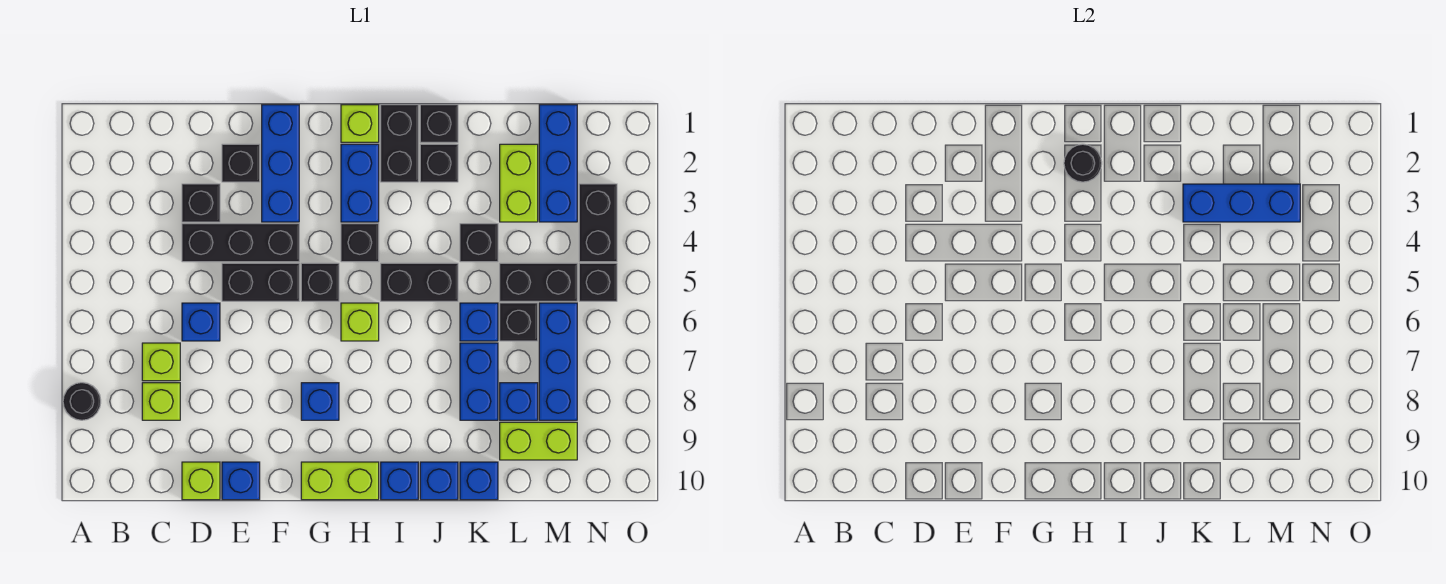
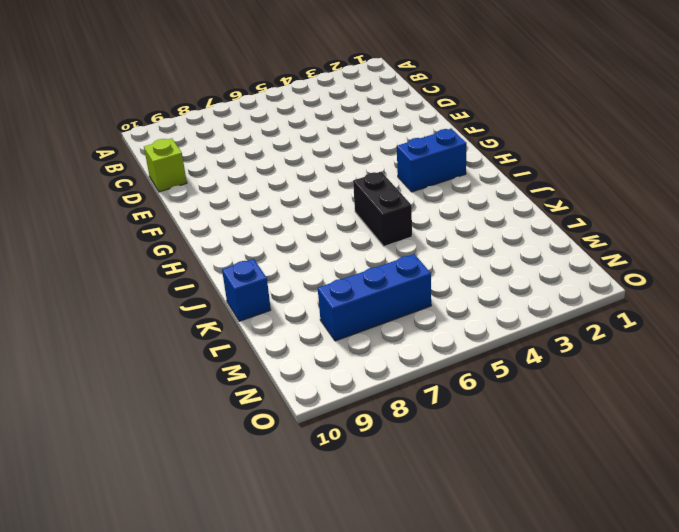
none -> black round brick A8 level 1
none -> lime brick C7 level 1
none -> lime brick C8 level 1
none -> black brick D3 level 1

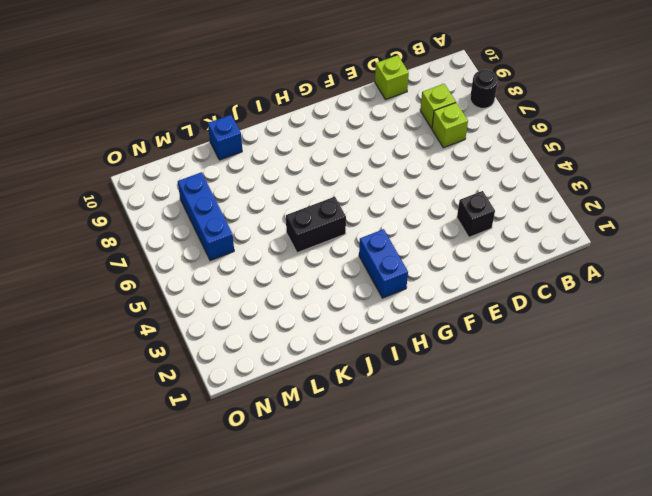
none -> black brick D4:F4 level 1
none -> blue brick D6 level 1
none -> black brick E2 level 1
none -> black brick E5:F5 level 1

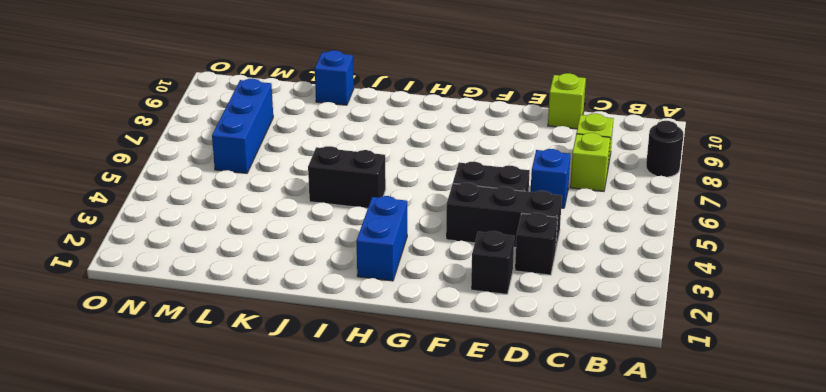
none -> blue brick E10 level 1
none -> blue brick F1:F3 level 1
none -> black brick G5 level 1
none -> blue brick G8 level 1

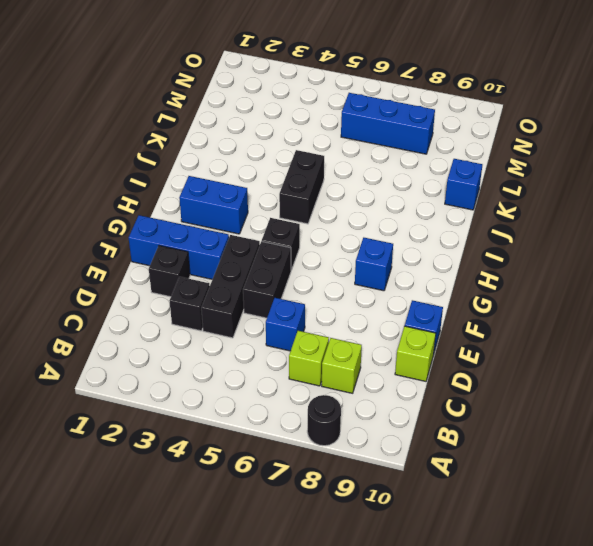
none -> lime brick G10:H10 level 1
none -> lime brick H1 level 1
none -> black brick H4 level 1
none -> lime brick H6 level 1

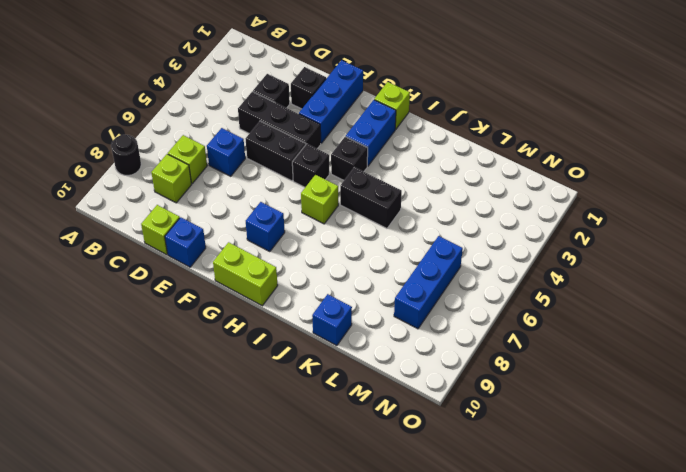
none -> black brick I1:I2 level 1
none -> blue brick I10 level 1
none -> black brick J1 level 1
none -> black brick J2 level 1

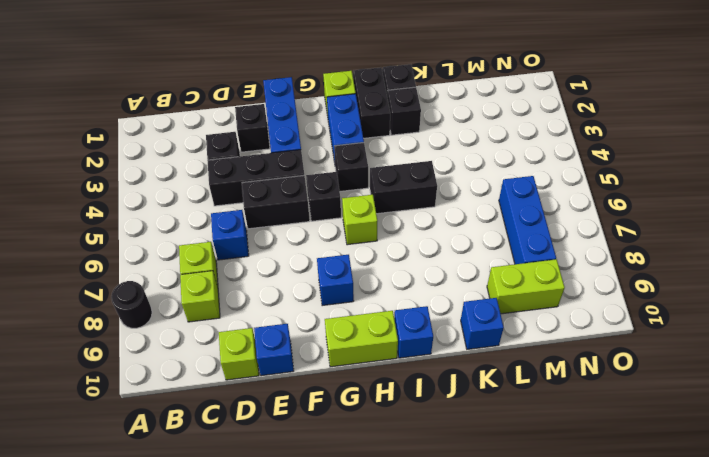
none -> blue brick J10 level 1
none -> black brick K4 level 1
none -> blue brick K6 level 1
none -> blue brick K7:K8 level 1

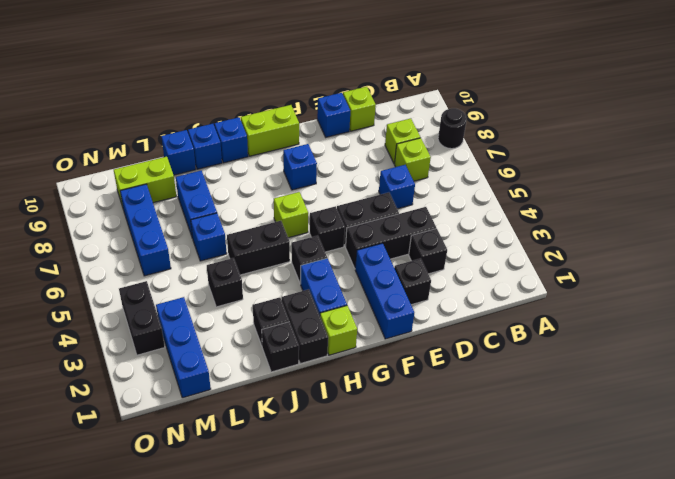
none -> lime brick L2:L3 level 1
none -> black brick L5:M5 level 1
none -> black brick L6 level 1
none -> blue brick L8 level 1

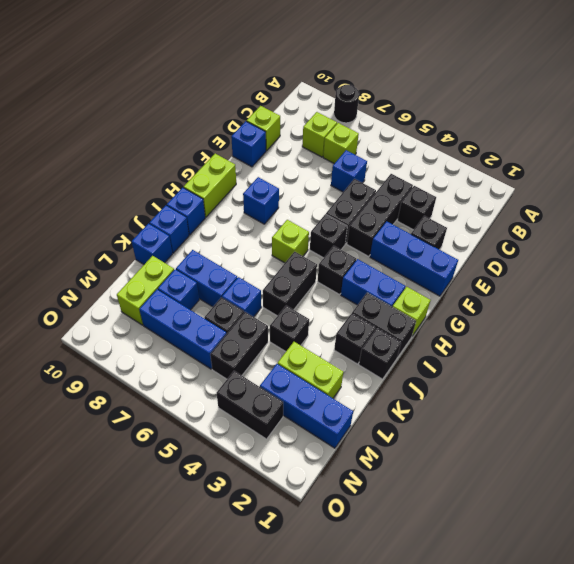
none -> black brick N5 level 1
none -> black round brick H2 level 2
none -> blue brick K3:M3 level 2

